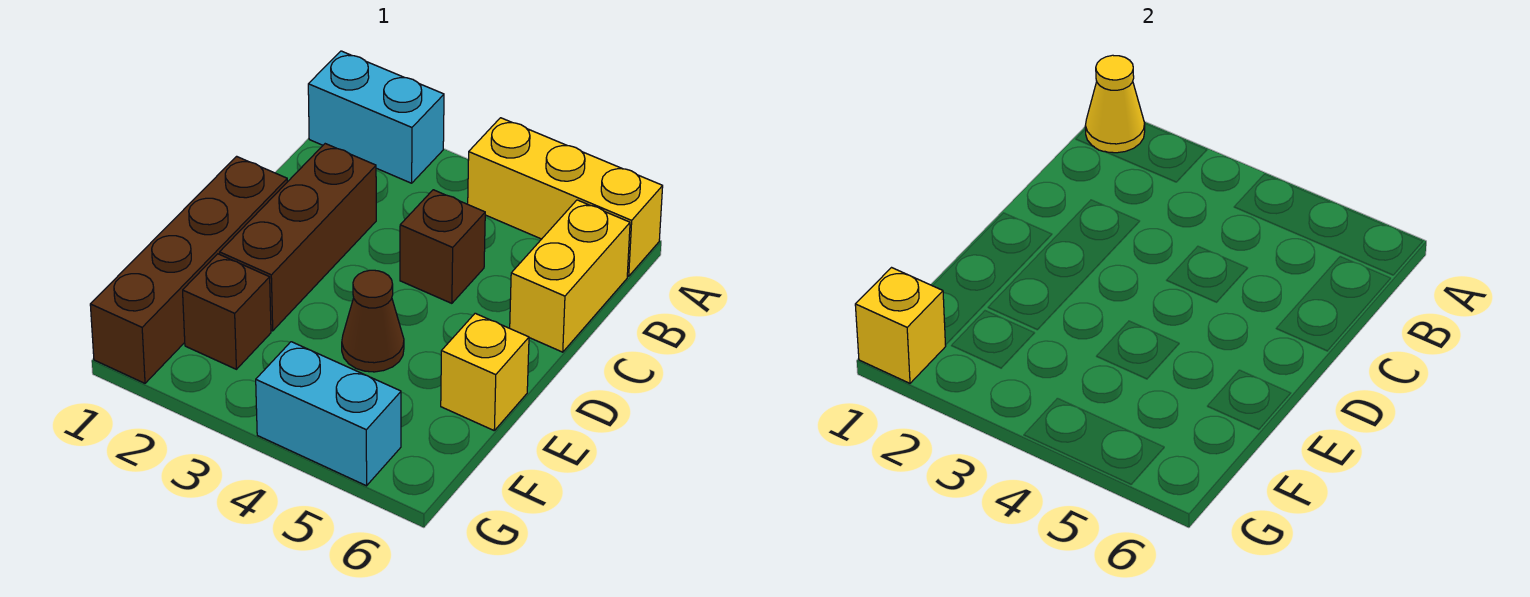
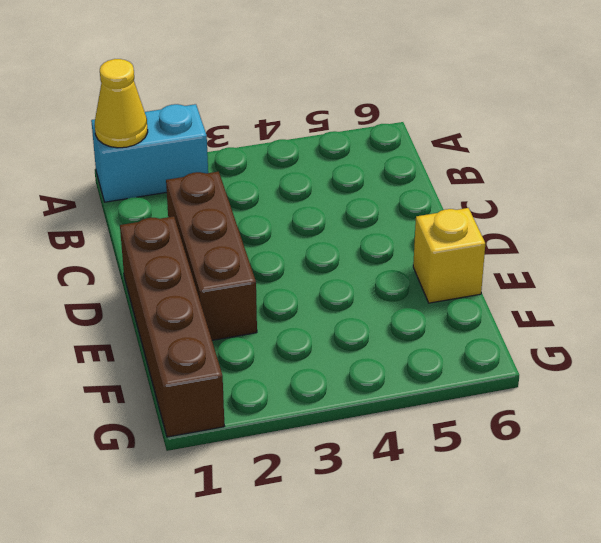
none -> yellow brick A4:A6 level 1
none -> yellow brick B6:C6 level 1
none -> brown brick C4 level 1

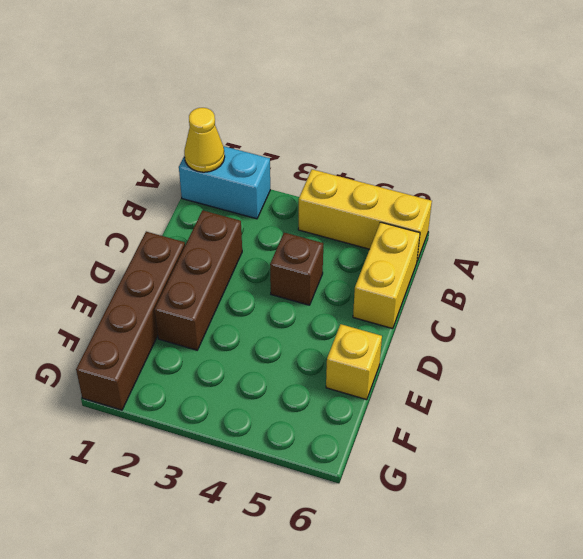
none -> brown cone E4 level 1
none -> brown brick F2 level 1
none -> cyan brick G4:G5 level 1

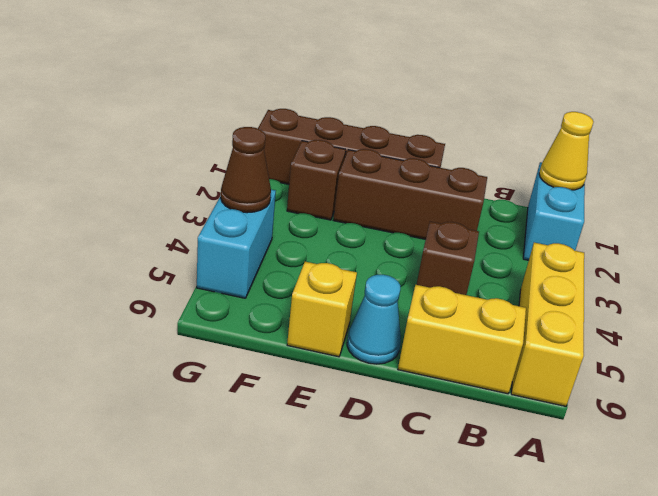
cyan cone D6 level 1 -> none
brown cone G4 level 2 -> brown cone E4 level 1
none -> yellow brick G1 level 2

